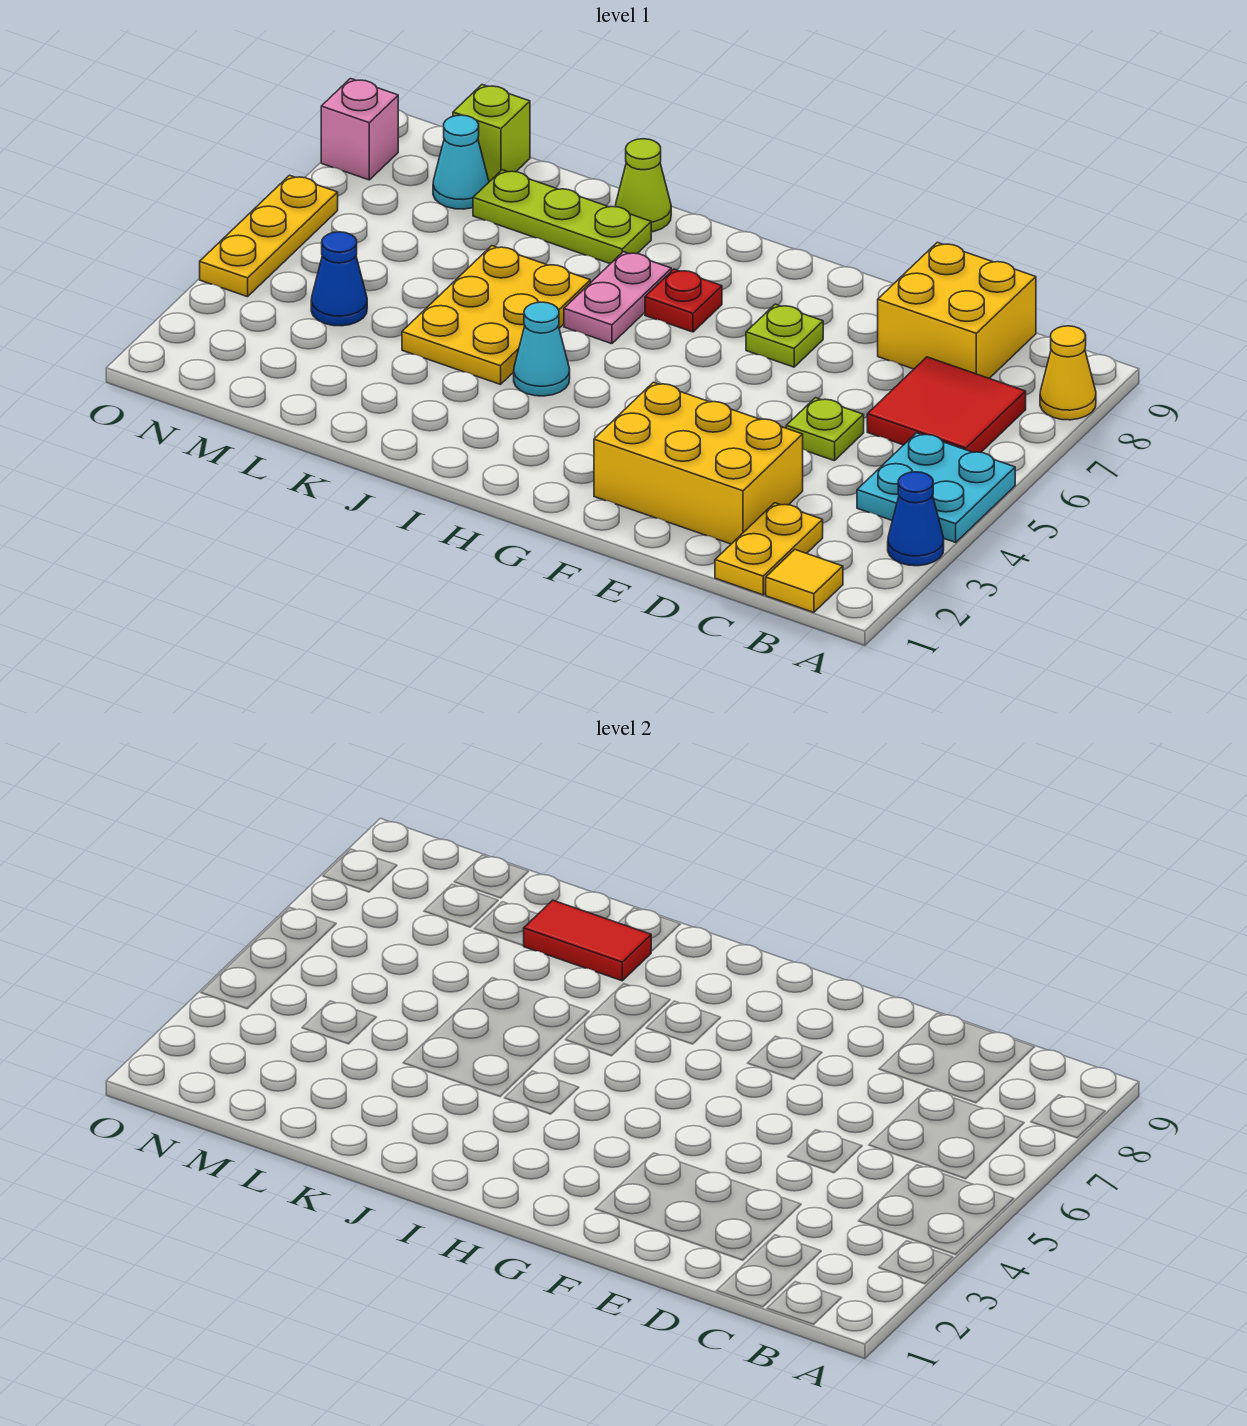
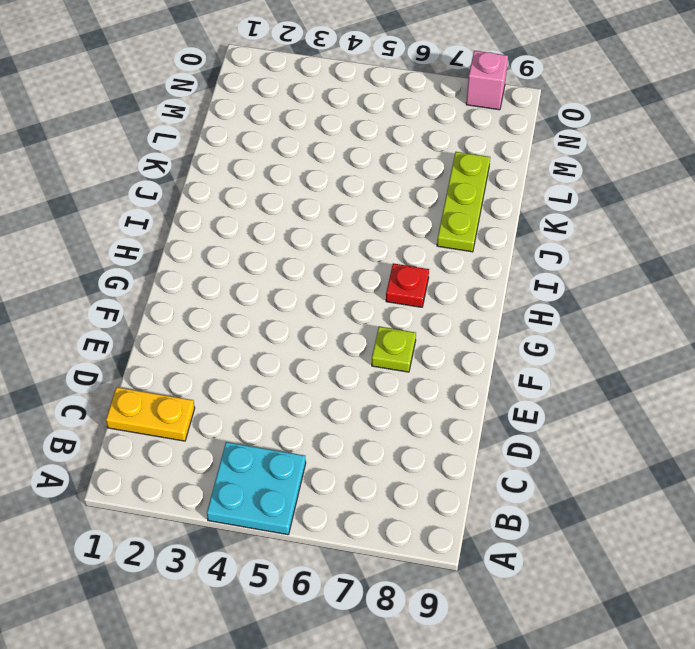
none -> blue cone A3 level 1
none -> yellow cone A8 level 1
none -> yellow tile B1 level 1

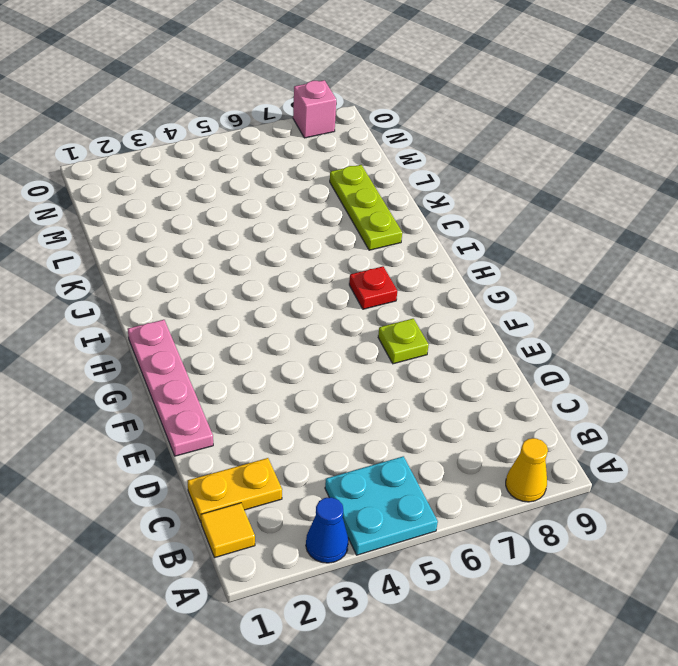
pink plate E1:H1 level 1 -> none
none -> red tile B6:C7 level 1
none -> yellow brick C8:D9 level 1
none -> yellow brick D2:F3 level 1

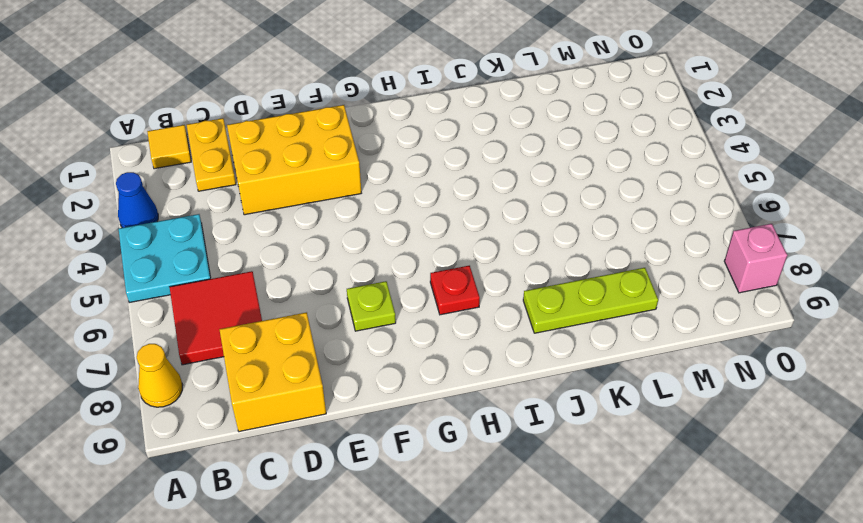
none -> lime plate D5 level 1
none -> cyan cone I4 level 1
none -> pink plate I6:I7 level 1

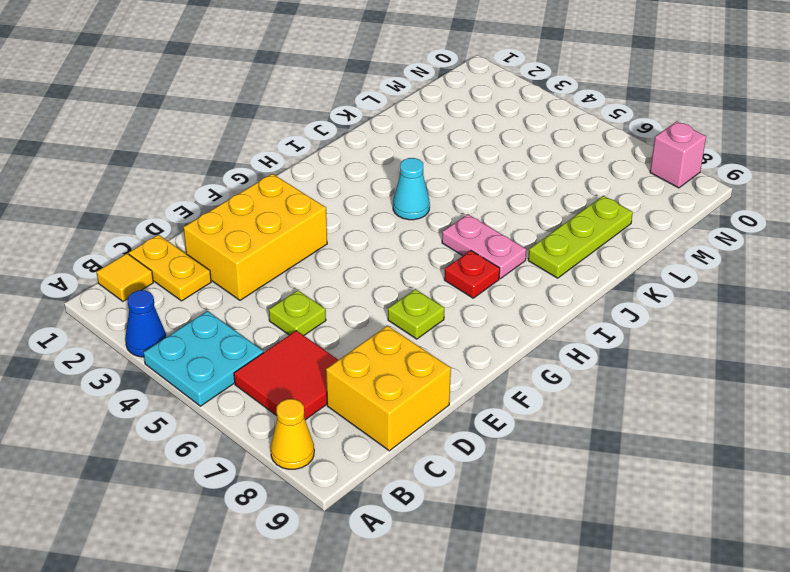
none -> yellow plate J4:K6 level 1
none -> lime cone J9 level 1
none -> blue cone M4 level 1

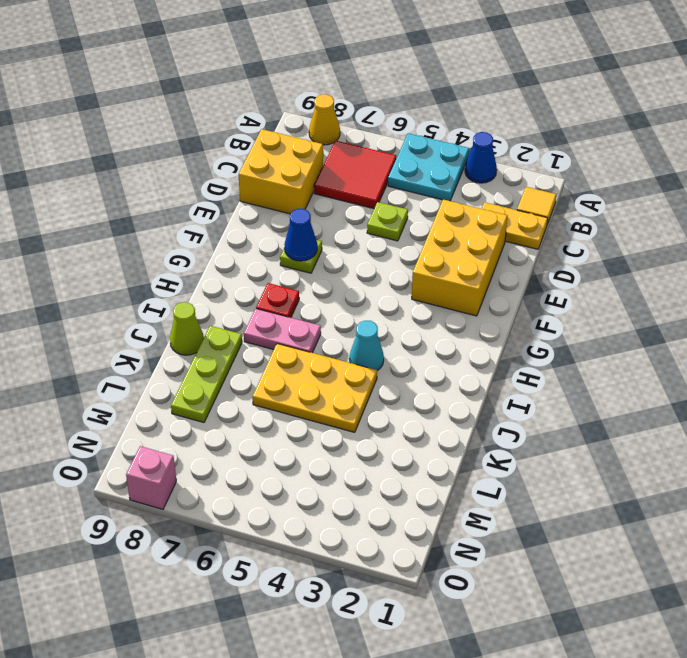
blue cone F7 level 2 -> blue cone M4 level 1
none -> cyan cone M8 level 1
none -> lime brick M9 level 1
none -> yellow plate O4:O6 level 1

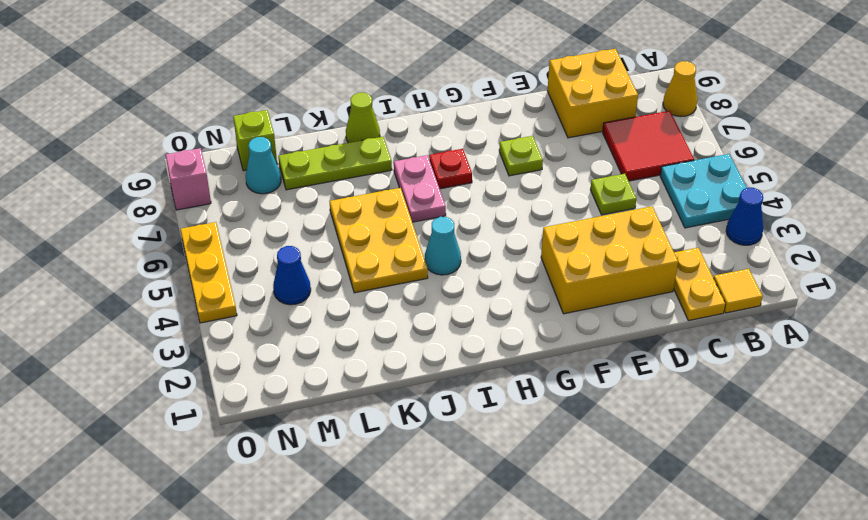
none -> red tile J8:K8 level 2

